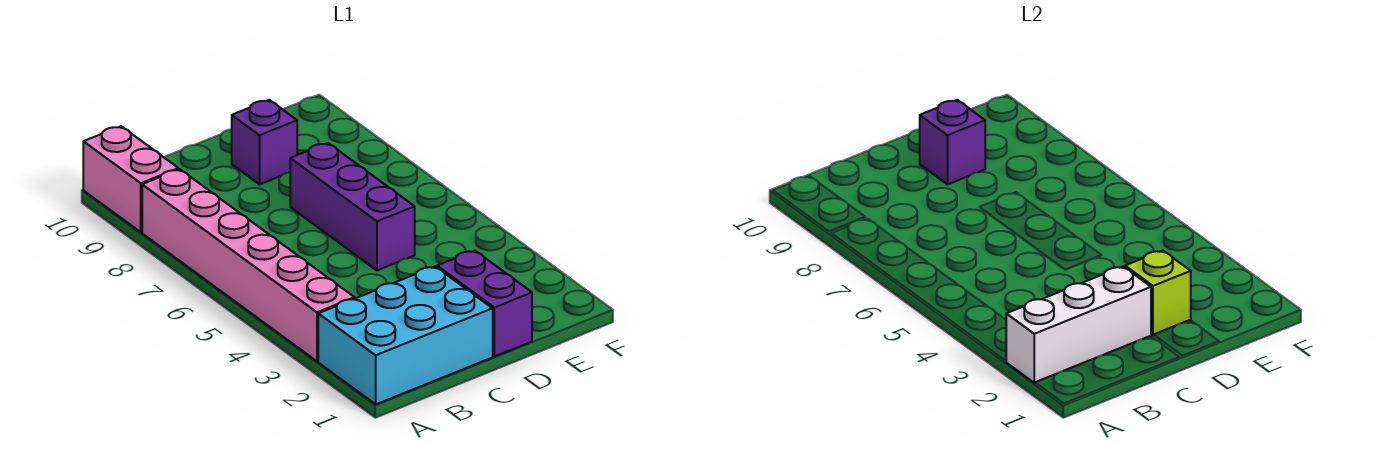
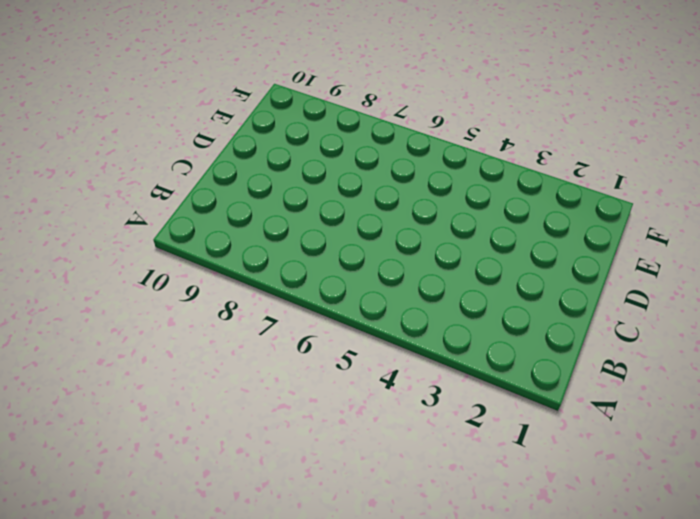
none -> cyan brick A1:C2 level 1
none -> pink brick A3:A8 level 1

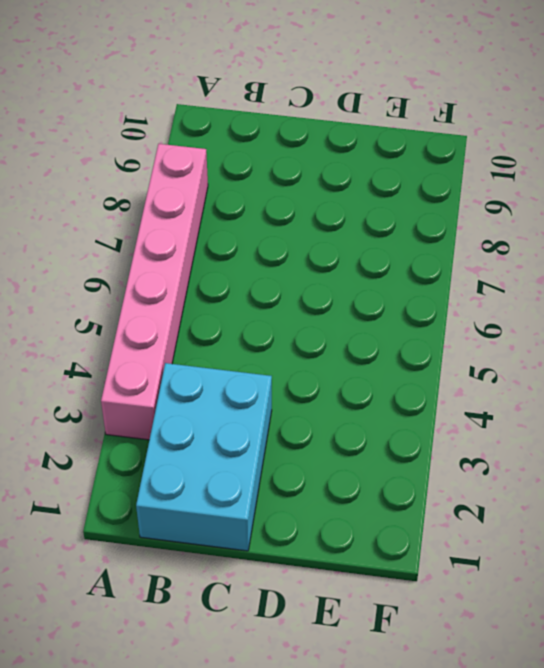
cyan brick B1:C3 level 1 -> cyan brick A1:C2 level 1
none -> pink brick A9:A10 level 1
none -> purple brick D1:D2 level 1

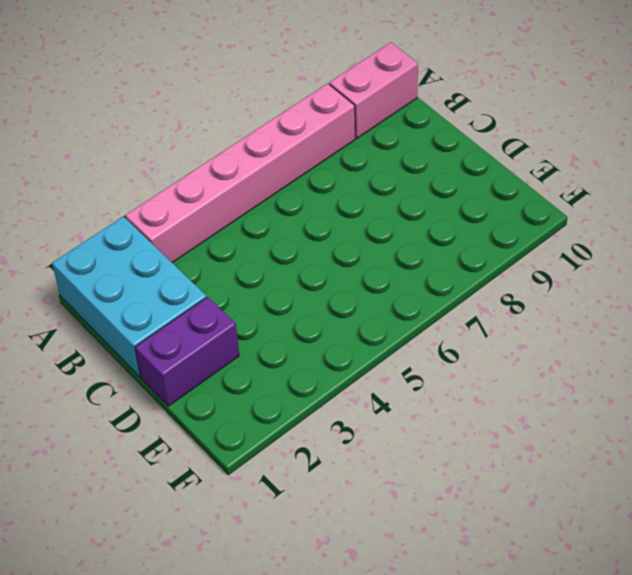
none -> purple brick D5:D7 level 1
none -> purple brick D9 level 1

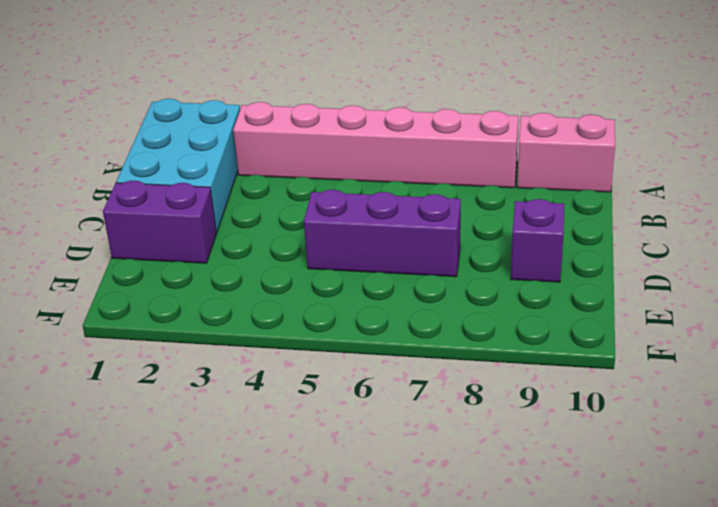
none -> white brick A2:C2 level 2
none -> lime brick D2 level 2

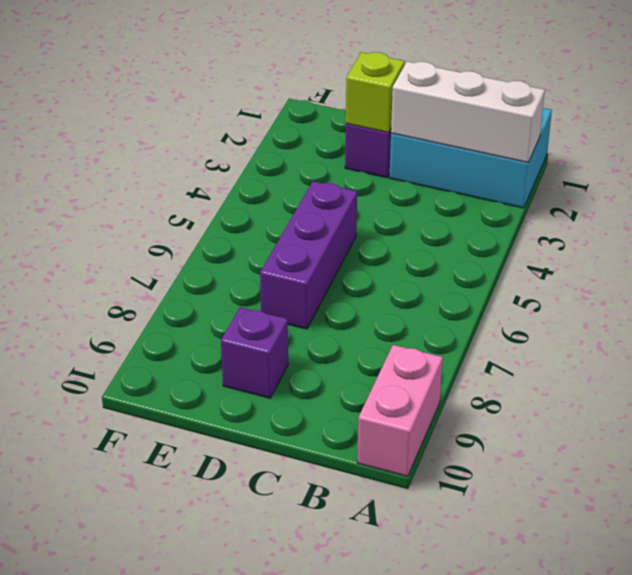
none -> pink brick A3:A8 level 1
none -> purple brick D9 level 2

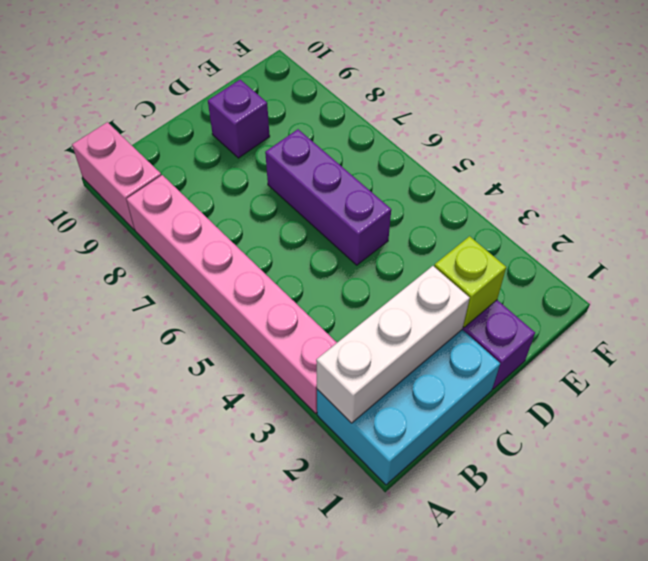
none -> purple brick D9 level 2

